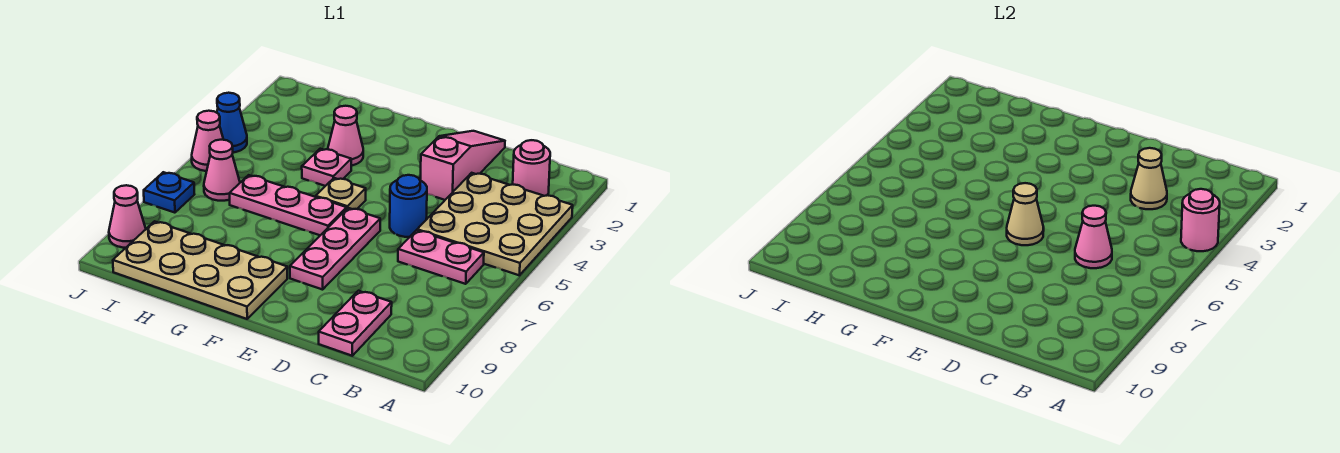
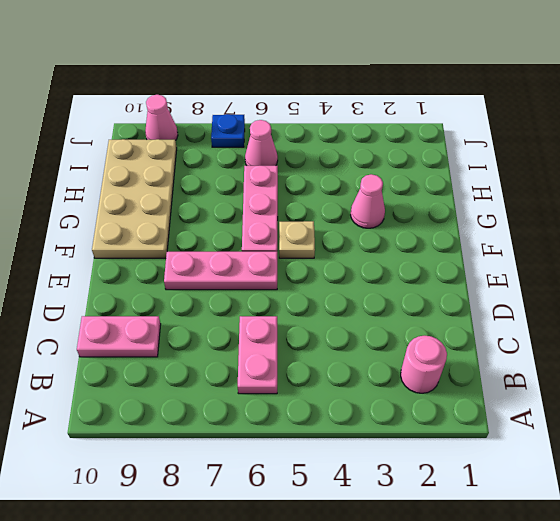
none -> tan plate A3:C5 level 1
none -> pink slope D1:D3 level 1 top 3
none -> blue round brick D5 level 1

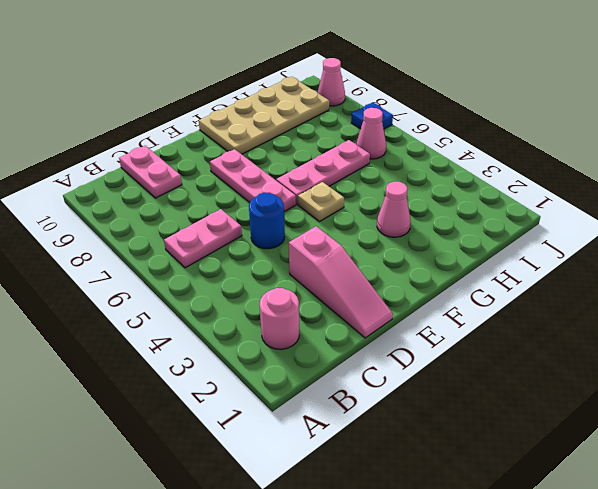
none -> tan plate A3:C5 level 1
none -> pink plate G4 level 1
none -> blue cone J4 level 1

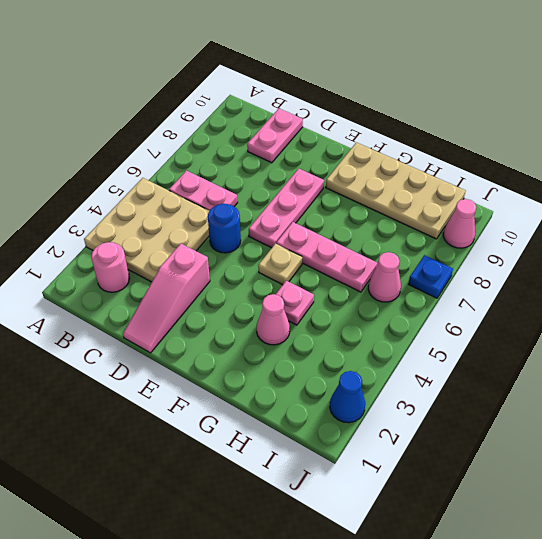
blue cone J2 level 1 -> blue cone J4 level 1
none -> pink cone J5 level 1
none -> pink round brick A4 level 2
none -> tan cone C3 level 2

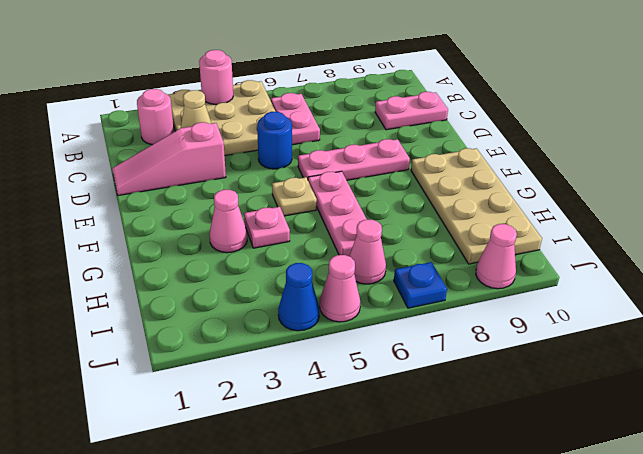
none -> pink cone C6 level 2
none -> tan cone E6 level 2

